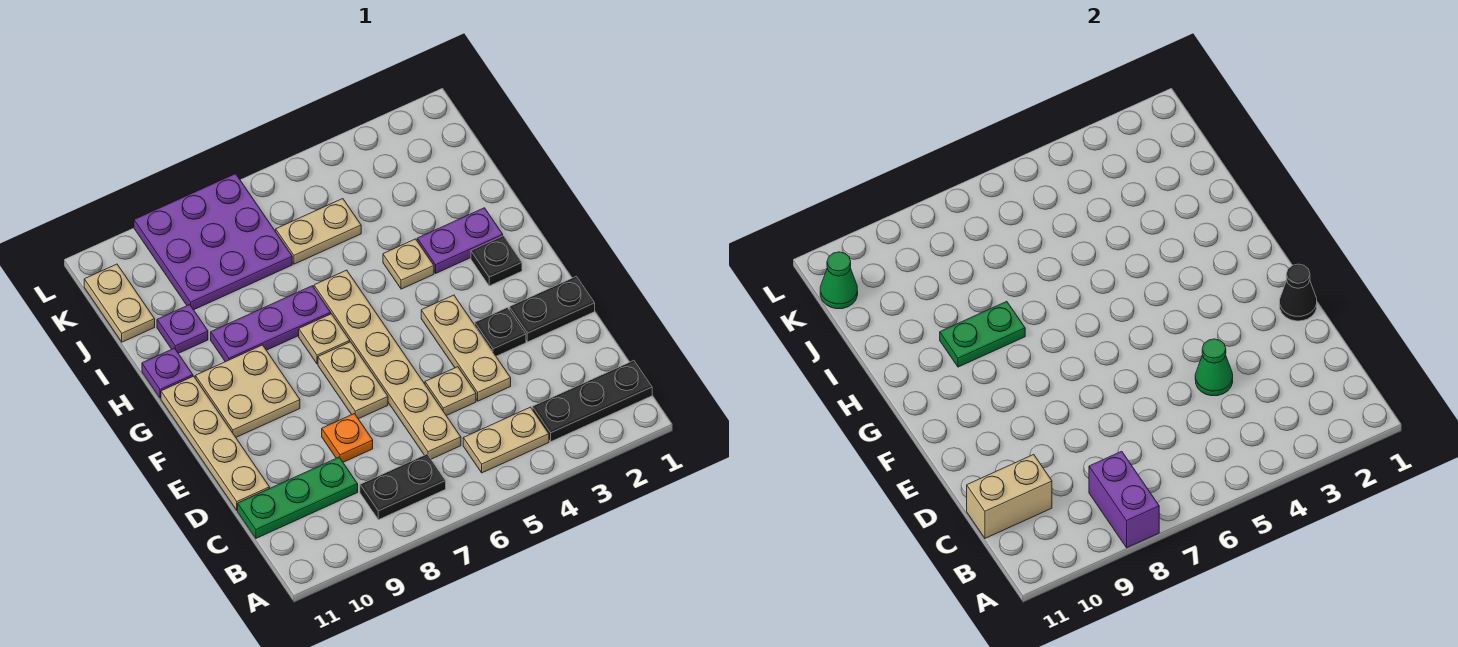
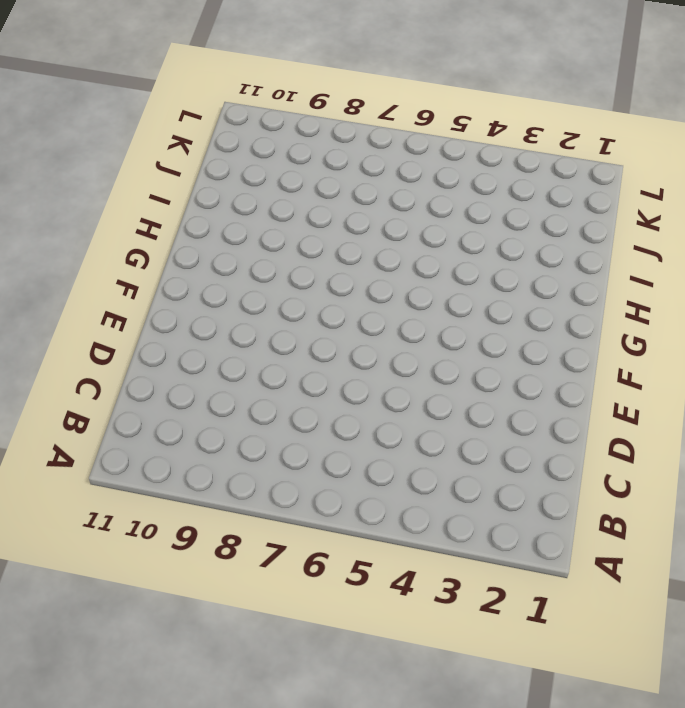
none -> black plate B1:B3 level 1
none -> tan plate B4:B5 level 1
none -> black plate B7:B8 level 1

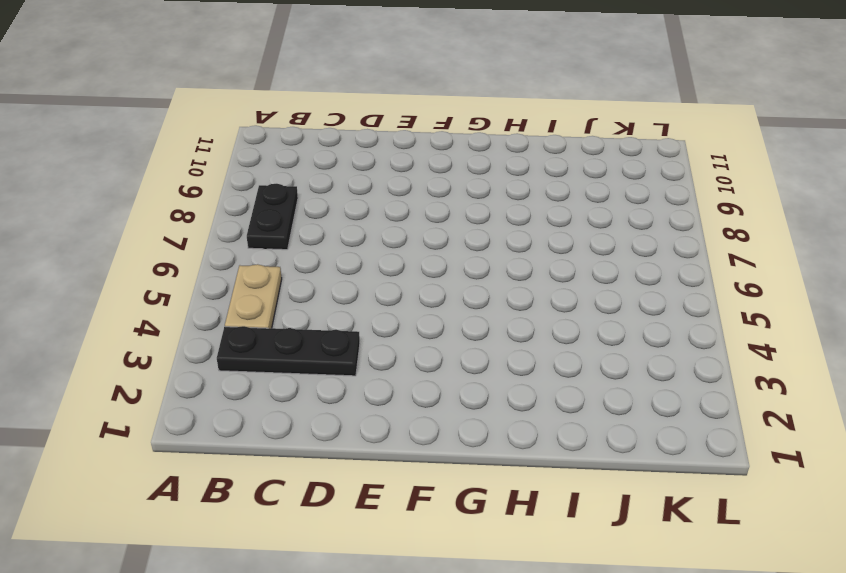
black plate B3:D3 level 1 -> black plate B1:B3 level 1
none -> tan plate C6:H6 level 1
none -> green plate C9:C11 level 1
none -> tan plate D4:F4 level 1

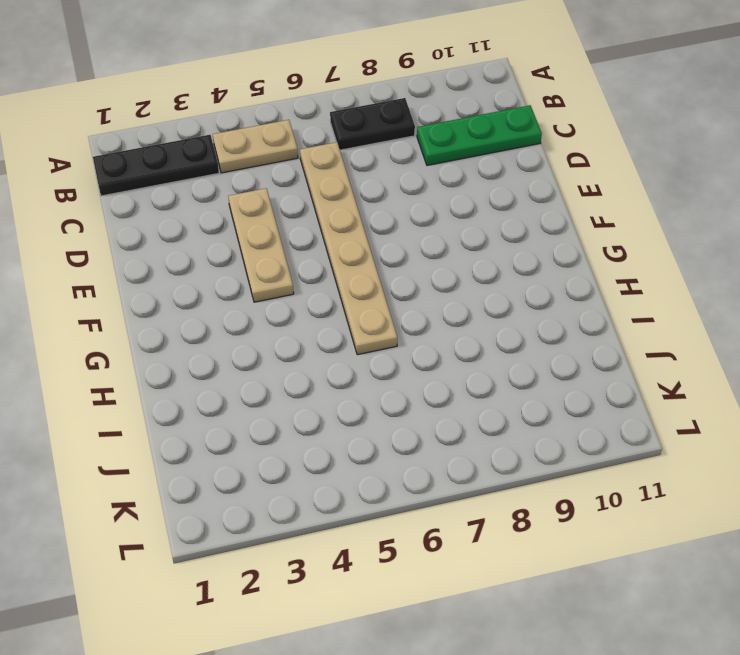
none -> tan plate D5 level 1
none -> orange plate D8 level 1
none -> tan plate D11:G11 level 1

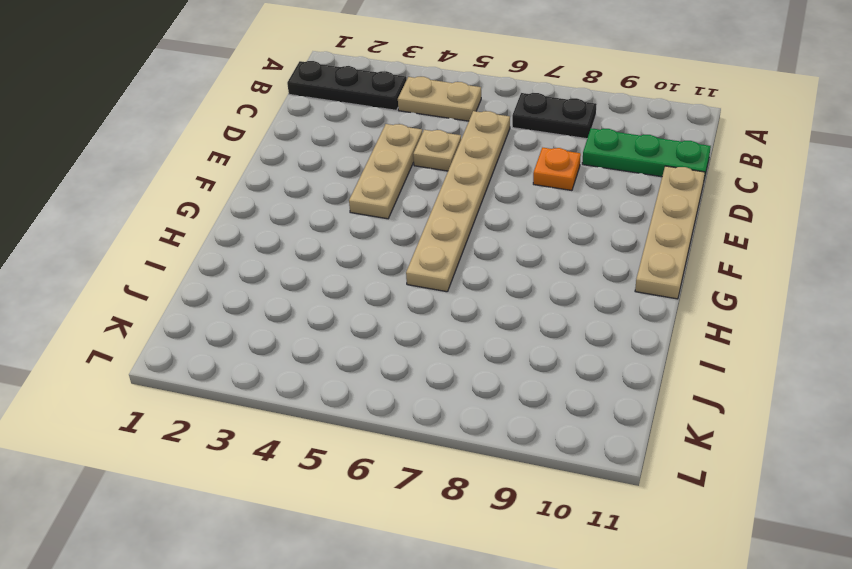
none -> black plate E1:E2 level 1
none -> black plate E3 level 1
none -> tan plate E7:F7 level 1

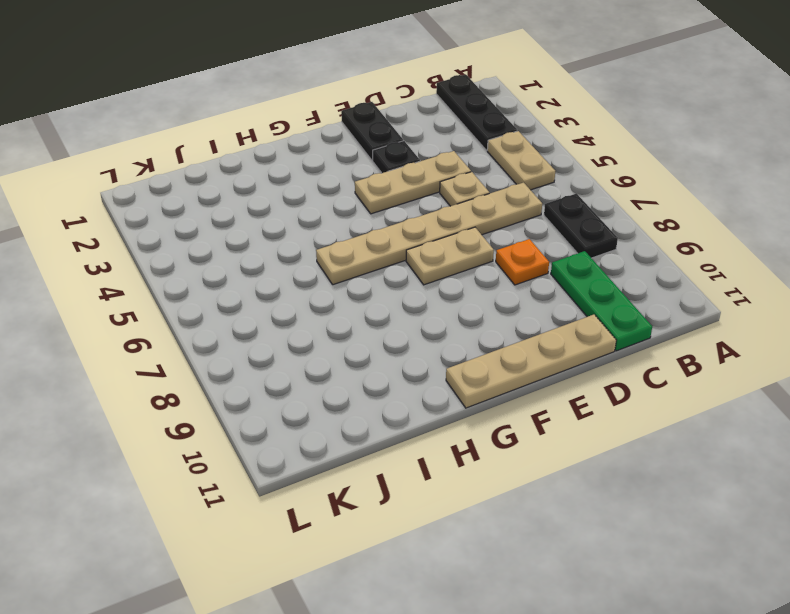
none -> tan plate F9:G10 level 1
none -> black plate G2 level 1
none -> tan plate G7 level 1

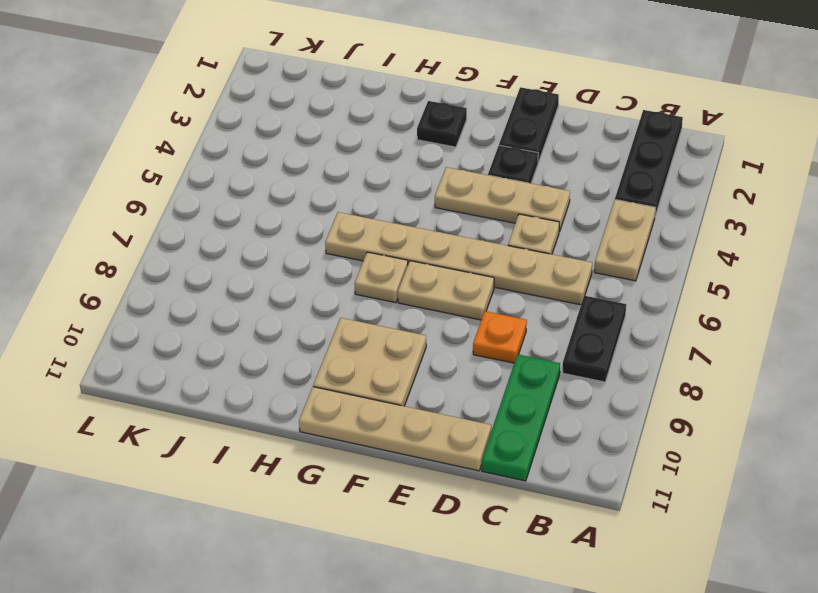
none -> purple plate H2:H3 level 1
none -> tan plate H4 level 1
none -> purple plate H7:H9 level 1

